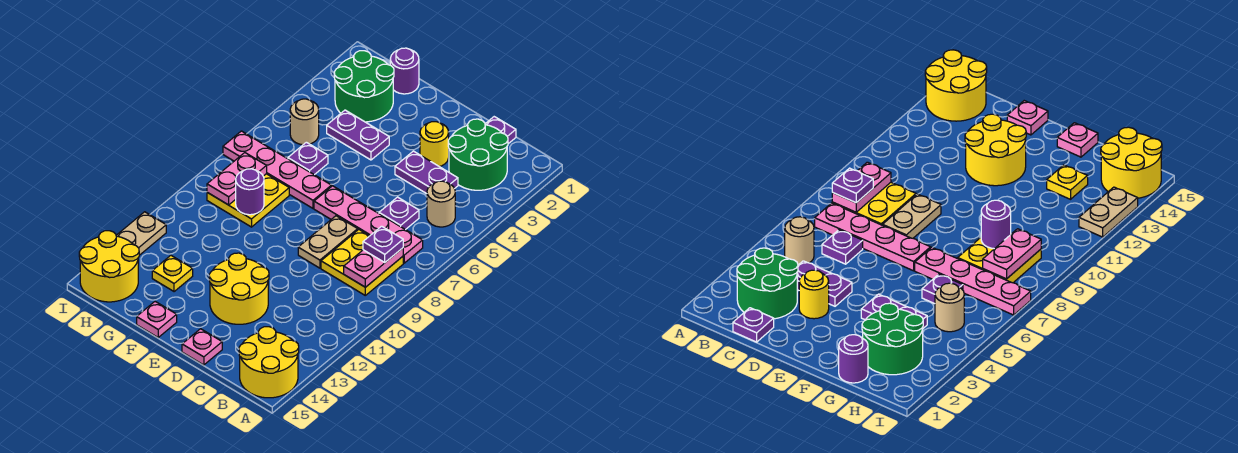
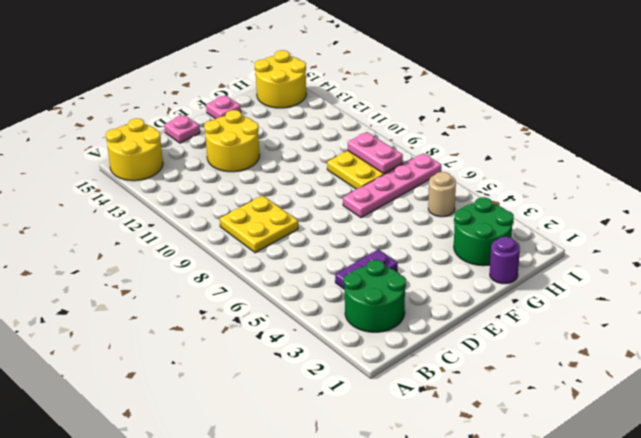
none -> tan round brick B5 level 1
none -> pink plate B7:E7 level 1
none -> purple plate C1 level 1

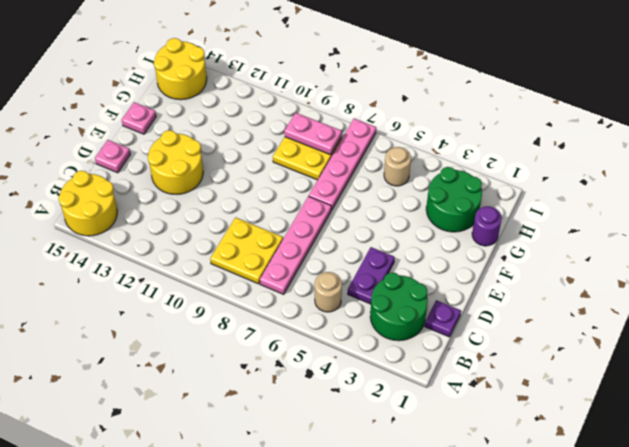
none -> purple plate C6 level 1
none -> yellow round brick D3 level 1
none -> tan plate D8:D9 level 1

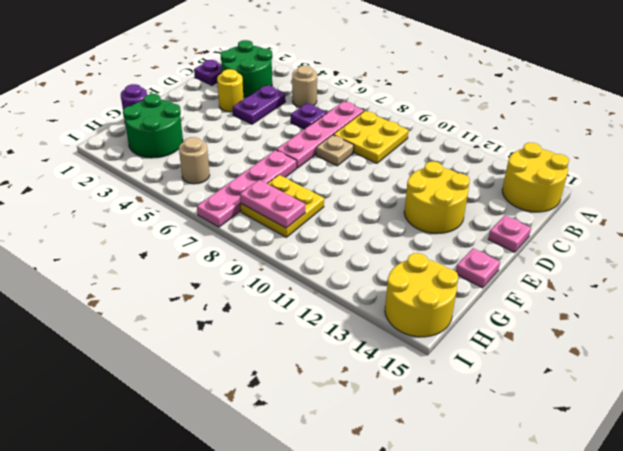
tan plate D8 level 1 -> tan plate D8:D9 level 1
none -> purple plate F4:G4 level 1
none -> purple plate G6 level 1
none -> yellow plate G13 level 1

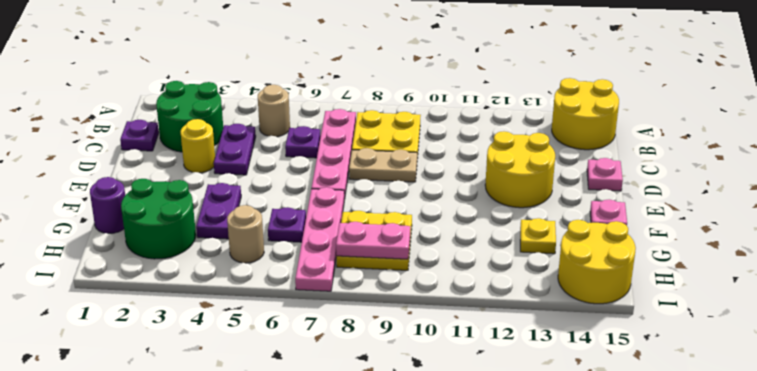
none -> tan plate I12:I13 level 1
none -> pink plate B8:B9 level 2
none -> purple round brick G9 level 2

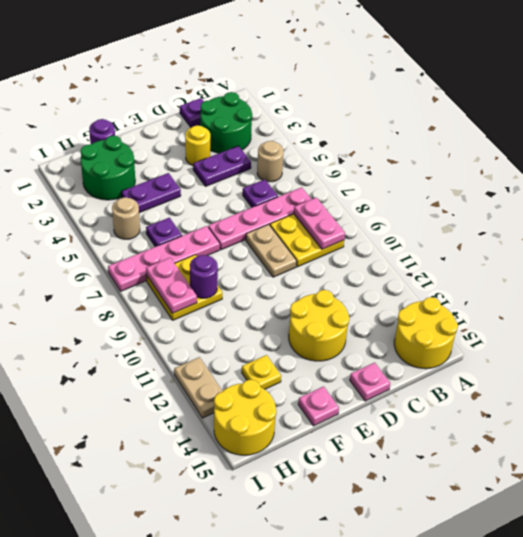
none -> purple plate B8 level 3

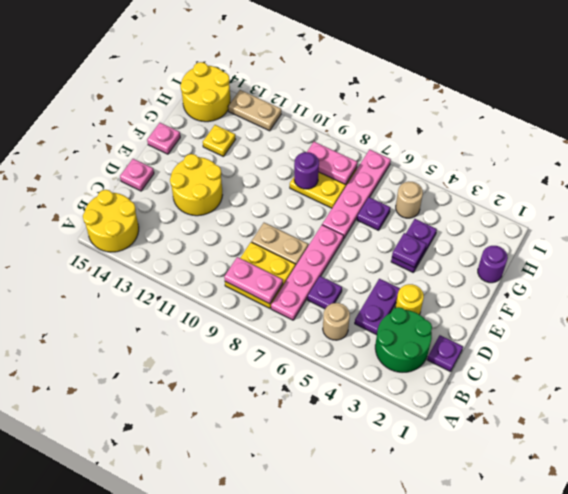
purple plate F4 level 2 -> purple plate B8 level 3
none -> green round brick G2:H3 level 1

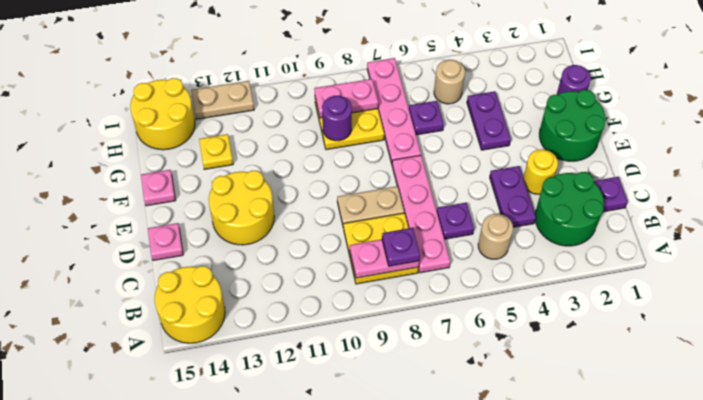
green round brick E1:F2 level 1 -> green round brick G2:H3 level 1

